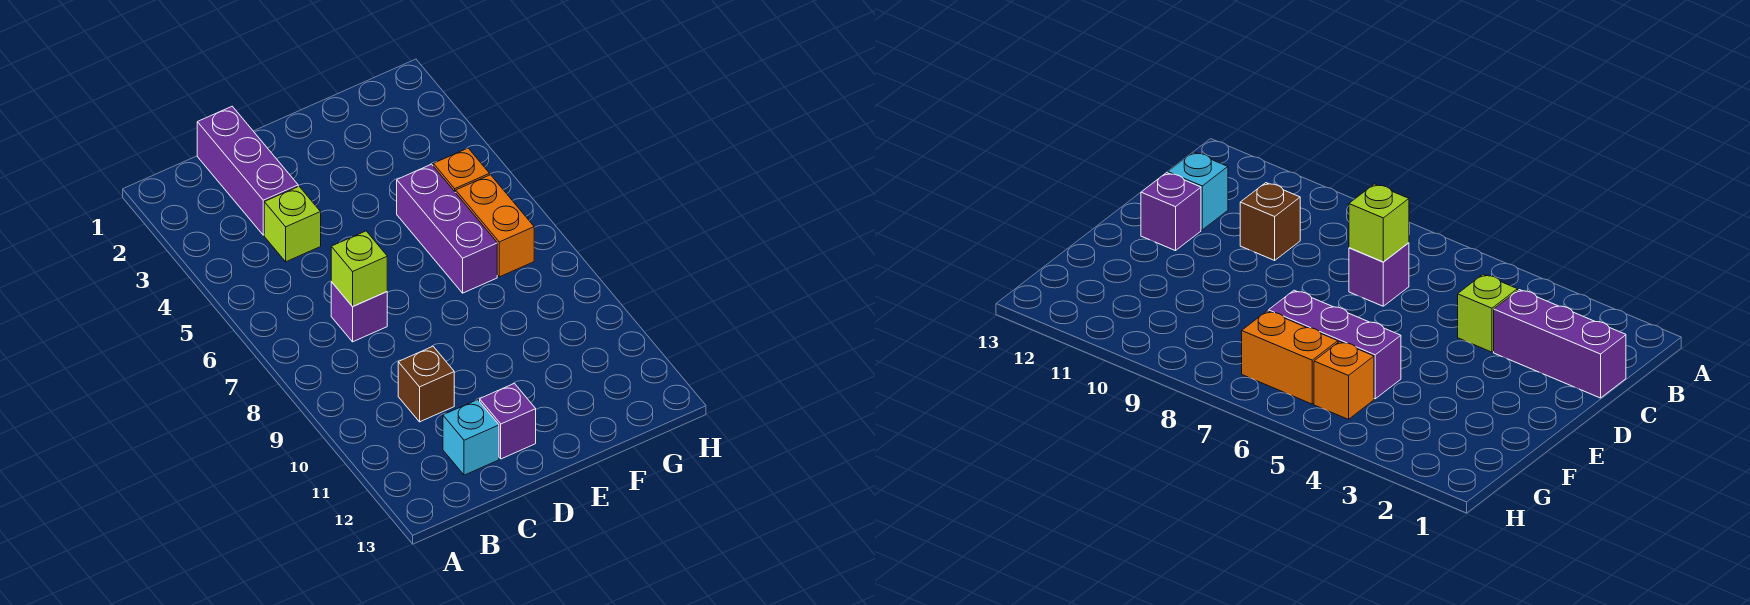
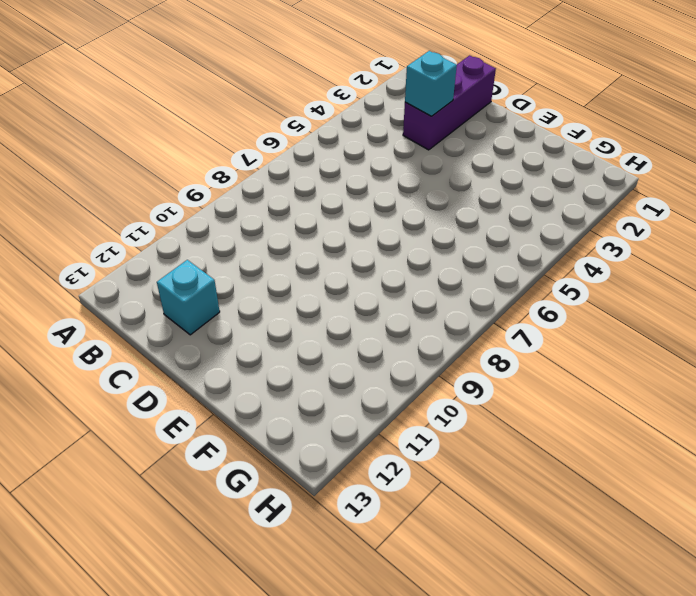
cyan brick C3 level 2 -> none
none -> lime brick C4 level 1
none -> purple brick C7 level 1

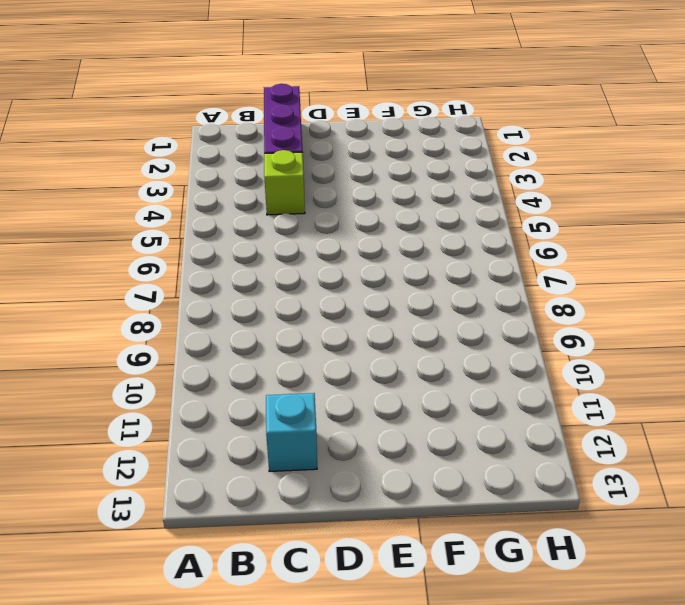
none -> purple brick C7 level 1
none -> brown brick C10 level 1

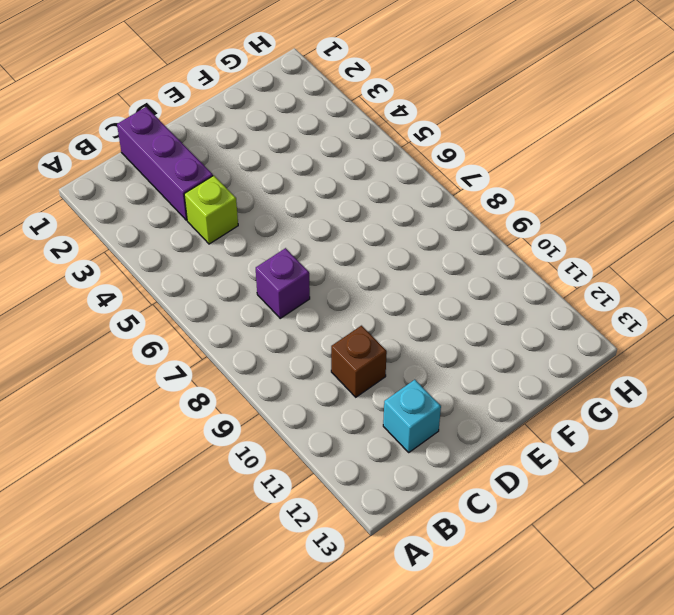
none -> purple brick D12 level 1
none -> purple brick F5:F7 level 1

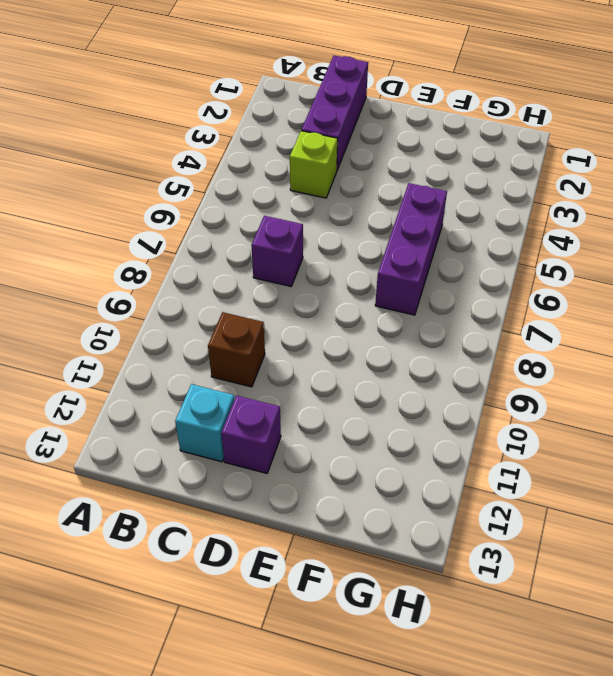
none -> orange brick G5 level 1
none -> orange brick G6:G7 level 1

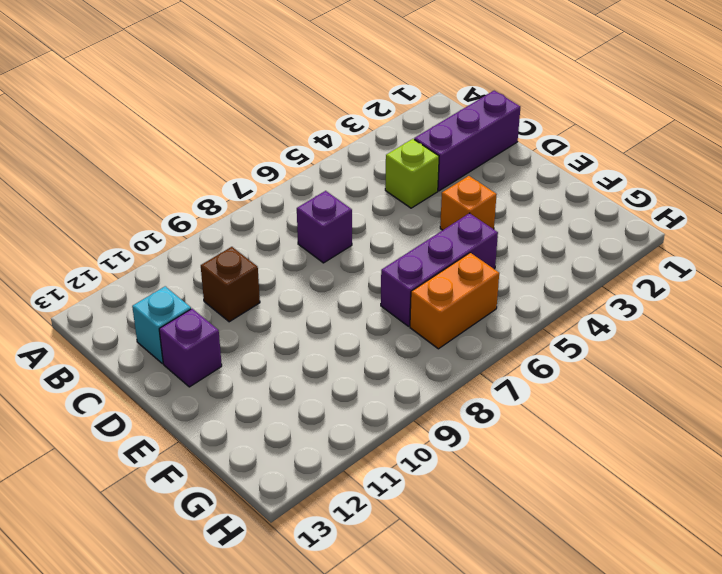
orange brick E4 level 1 -> orange brick G5 level 1
none -> lime brick C7 level 2

